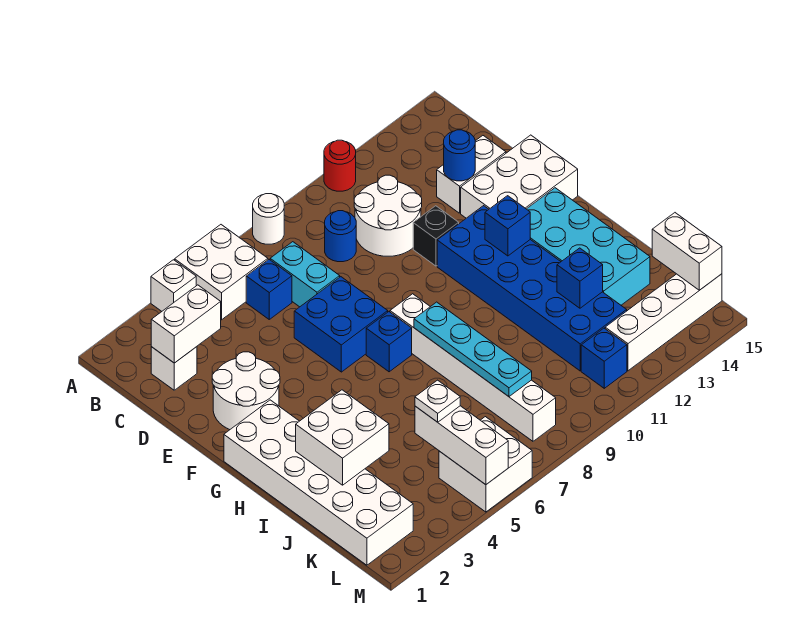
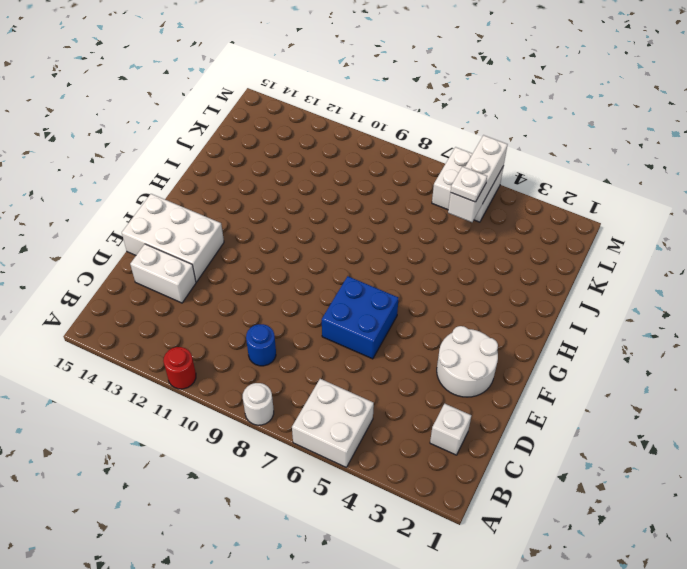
none -> white brick A4 level 1
none -> blue brick C6 level 1
none -> cyan brick C7:D7 level 1
none -> white round brick C10:D11 level 1

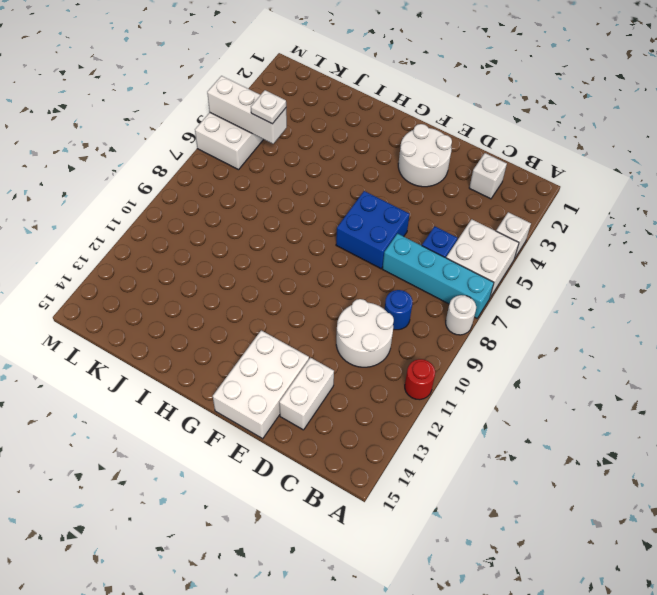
cyan brick A7:D7 level 1 -> cyan brick C7:D7 level 1
none -> black brick E11 level 1
none -> blue brick F11:K12 level 1
none -> white brick G1:L2 level 1
none -> blue brick G7 level 1

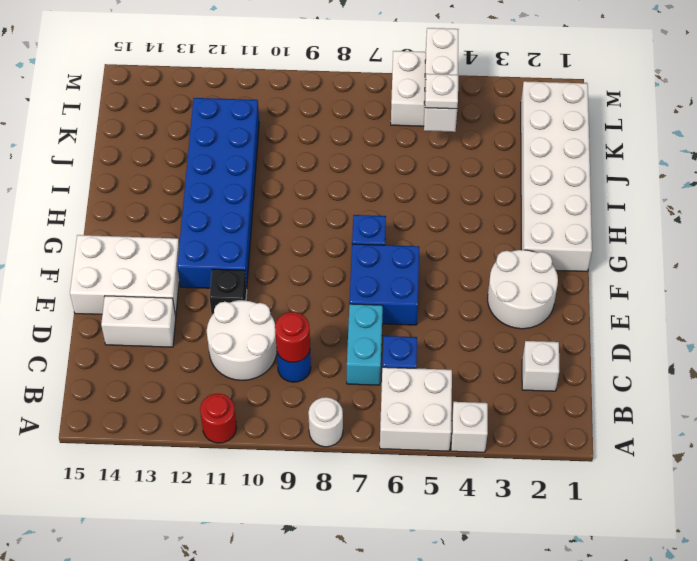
red round brick C9 level 2 -> none
none -> white brick G8:L8 level 1
none -> cyan brick G13:J14 level 1
none -> blue brick L11 level 1
none -> white brick L12:L15 level 1

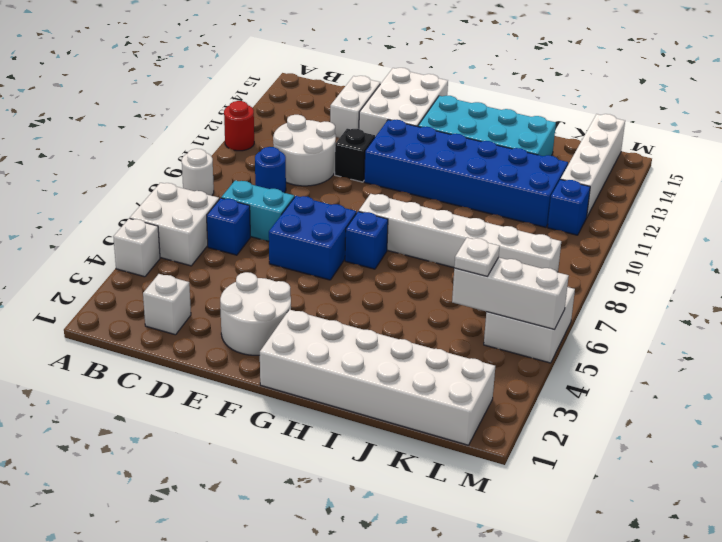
none -> white brick C2:C3 level 2
none -> blue round brick D13 level 2
none -> blue brick G12 level 2
none -> cyan plate H8:K8 level 2

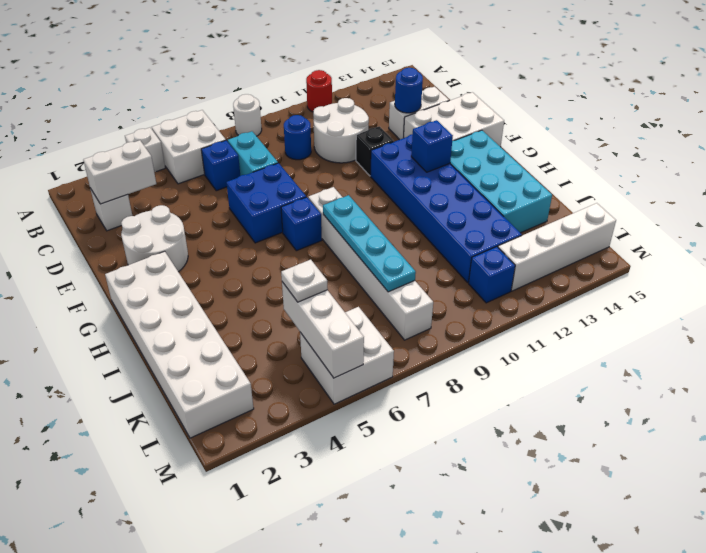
none -> white brick I2:J3 level 2
none -> blue brick J12 level 2
none -> white brick K15:L15 level 2

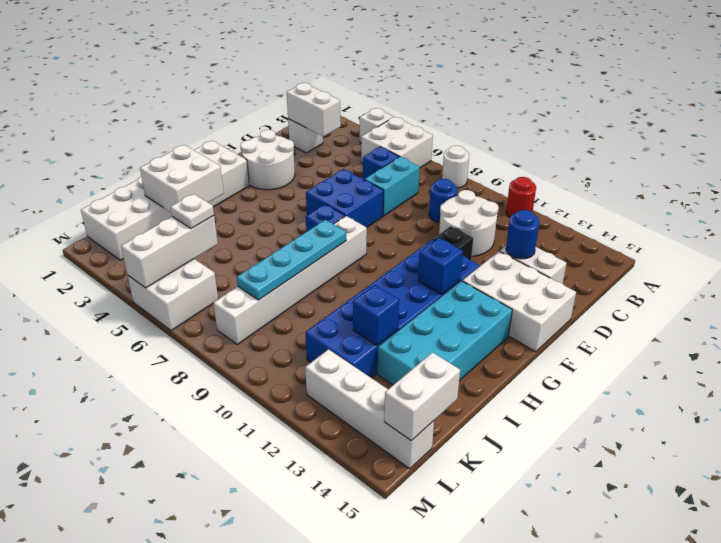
none -> blue brick L11 level 1

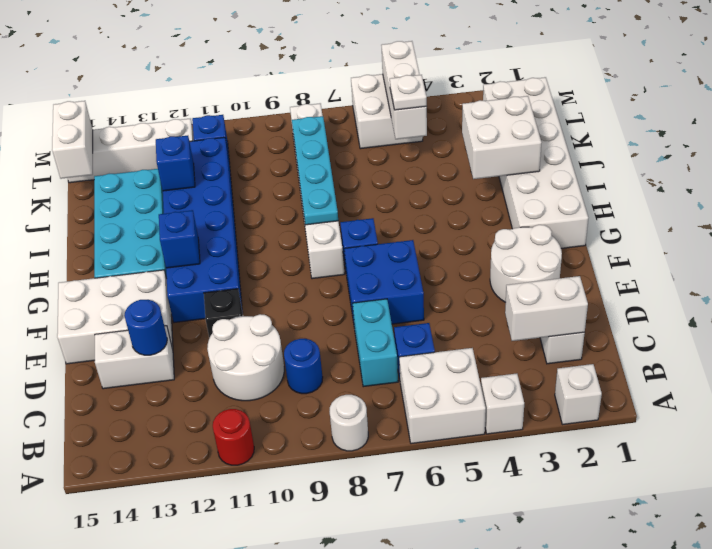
white brick A2 level 1 -> none

